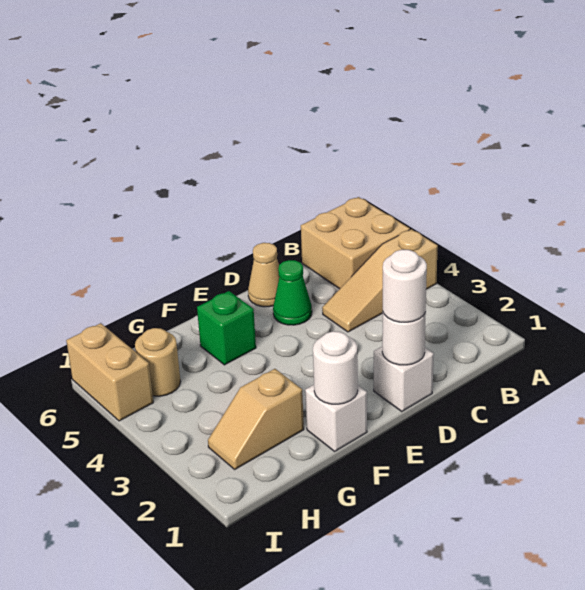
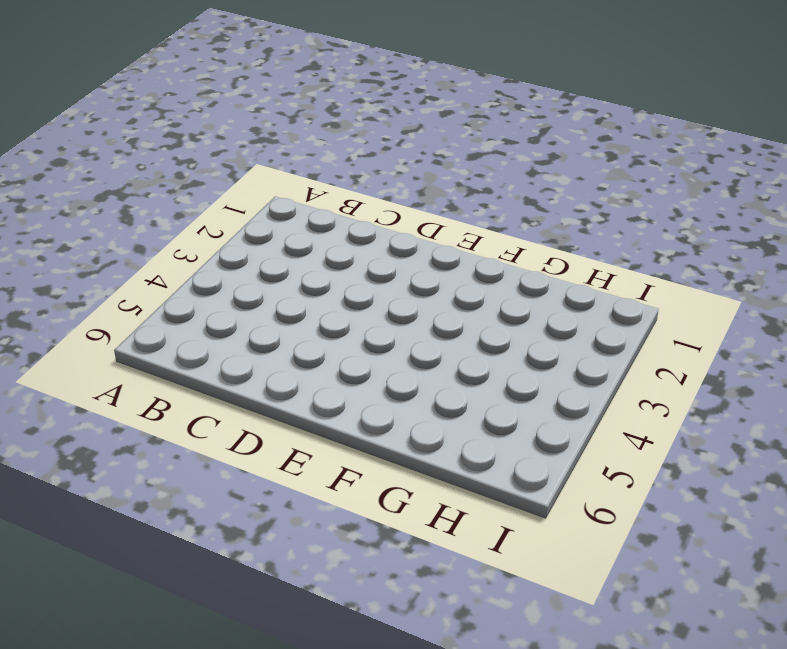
none -> tan slope A4:C4 level 1 top A
none -> tan brick A5:B6 level 1
none -> white brick D1 level 1

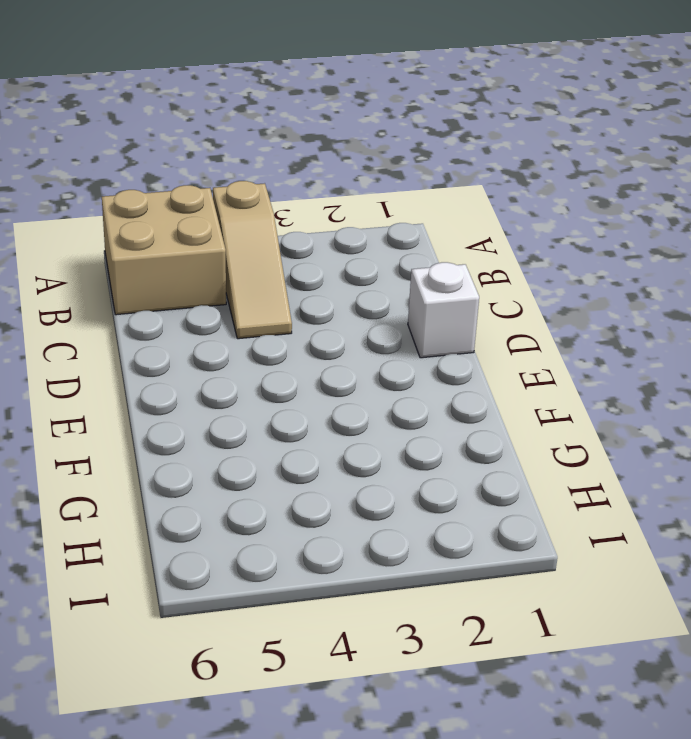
none -> green cone D5 level 1
none -> tan cone D6 level 1
none -> white brick F1 level 1

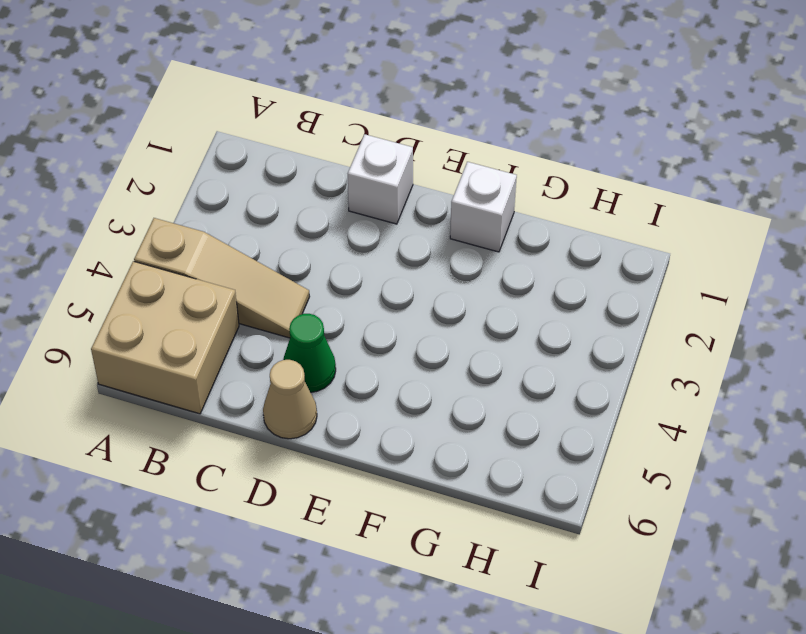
none -> green brick F5 level 1
none -> tan slope G2:H2 level 1 top G
none -> tan round brick H5 level 1

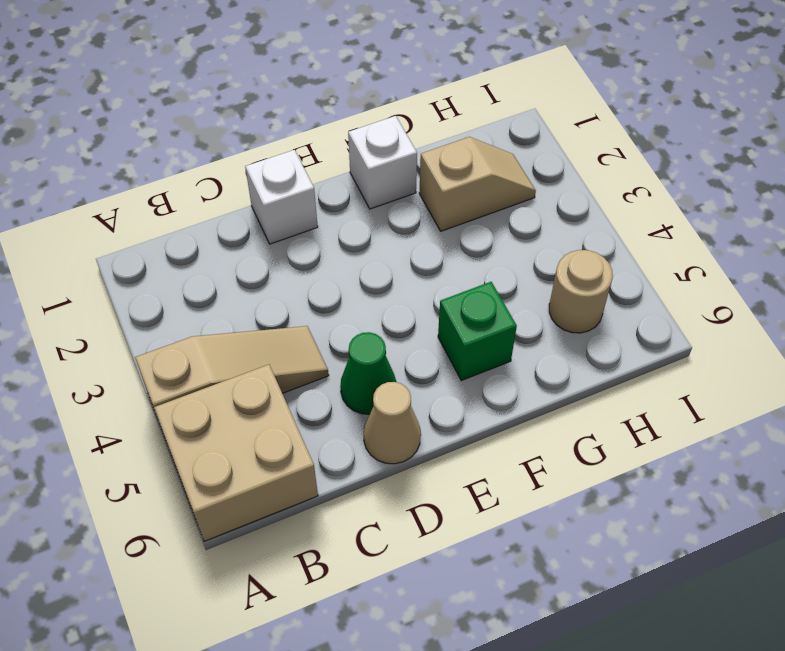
none -> tan brick I5:I6 level 1
none -> white round brick D1 level 2
none -> white round brick F1 level 2

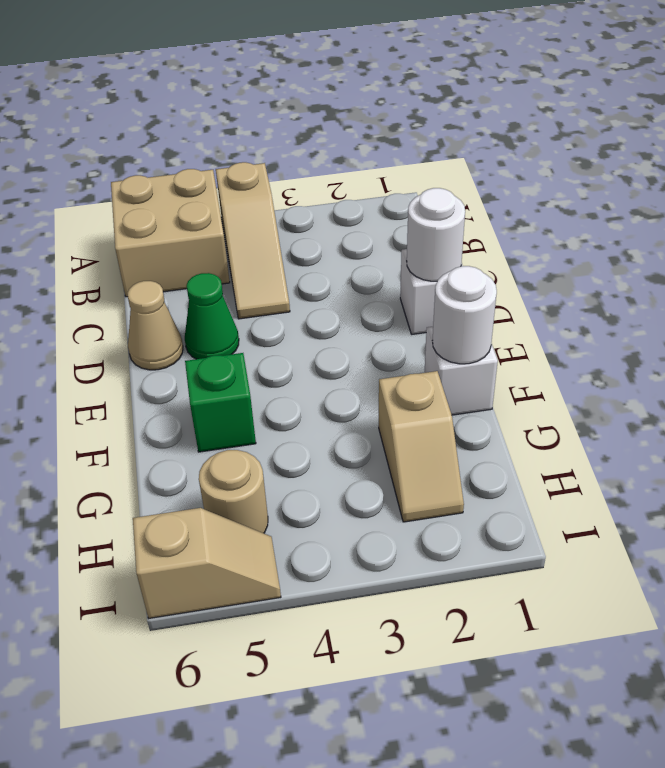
tan slope I5:I6 level 1 top 6 -> tan brick I5:I6 level 1
none -> white round brick D1 level 3

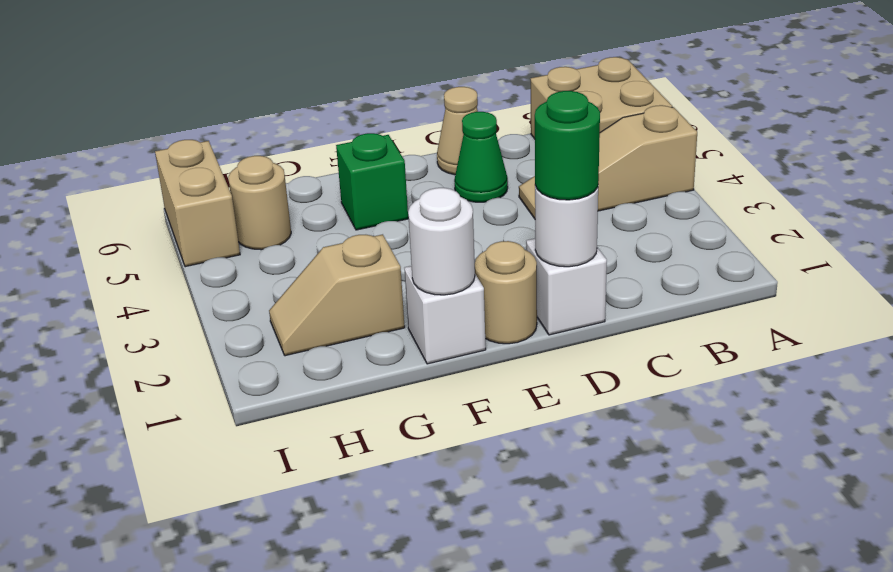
green round brick D1 level 3 -> white round brick D1 level 3
tan round brick E1 level 1 -> none

